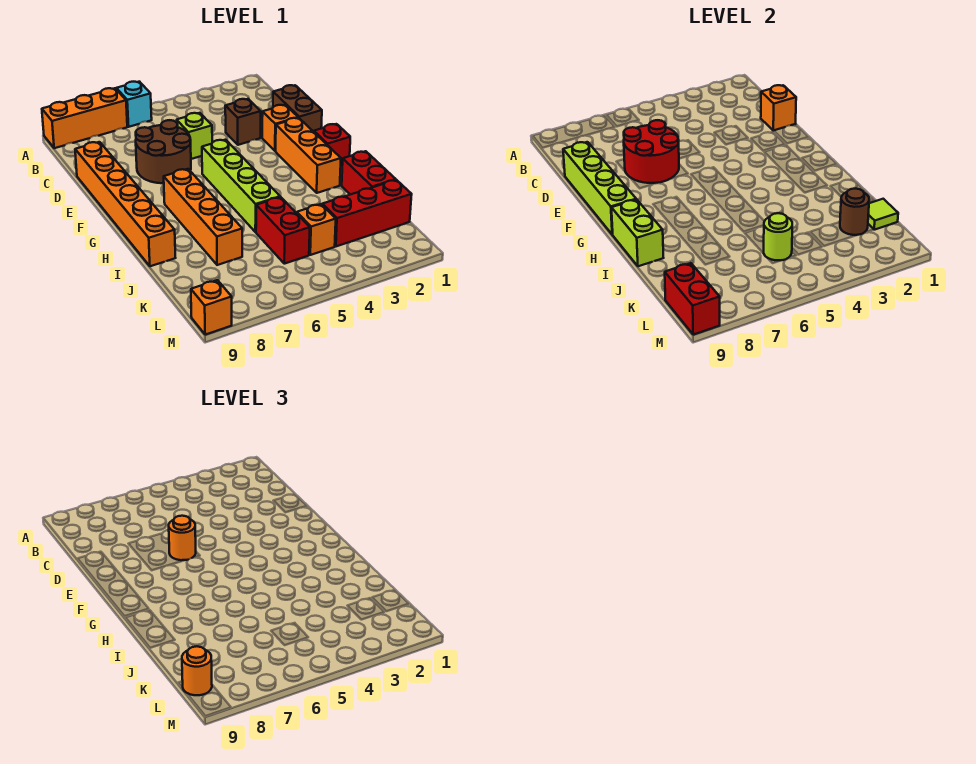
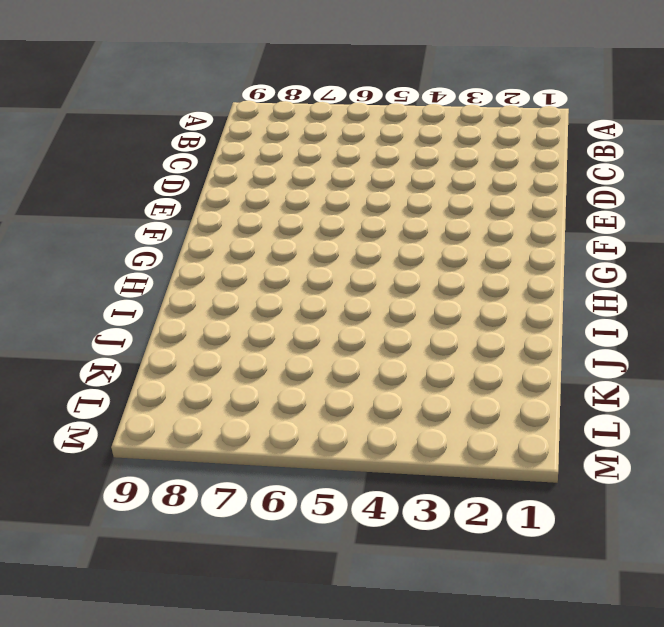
none -> cyan brick A6 level 1
none -> orange brick A7:A9 level 1
none -> brown brick D1:E1 level 1

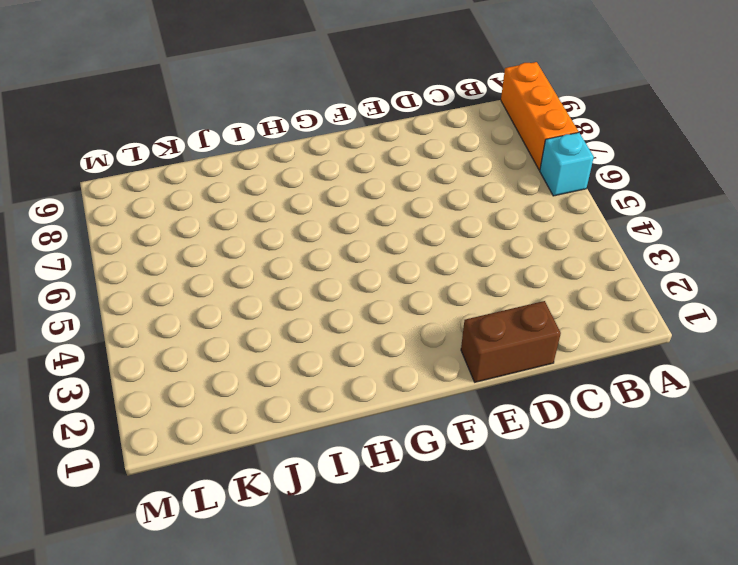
none -> brown brick D3 level 1
none -> lime brick D5 level 1
none -> brown round brick D6:E7 level 1

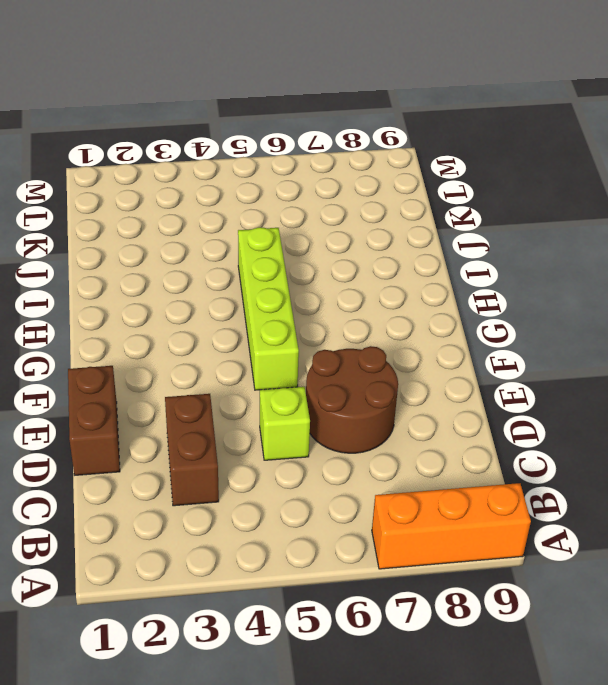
brown brick C3:D3 level 1 -> brown brick D3 level 1
none -> cyan brick A6 level 1
none -> orange brick D9:I9 level 1
none -> orange brick E2 level 1

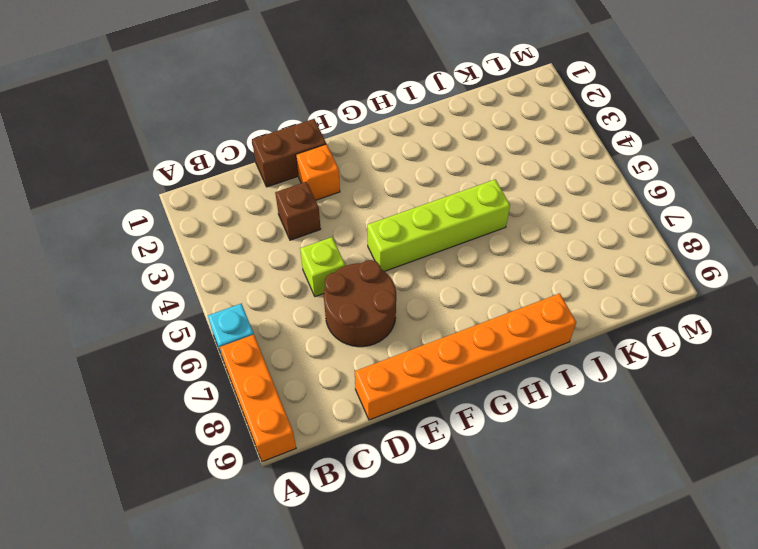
none -> orange brick F2:H2 level 1
none -> red brick G1 level 1
none -> orange brick G7:J7 level 1

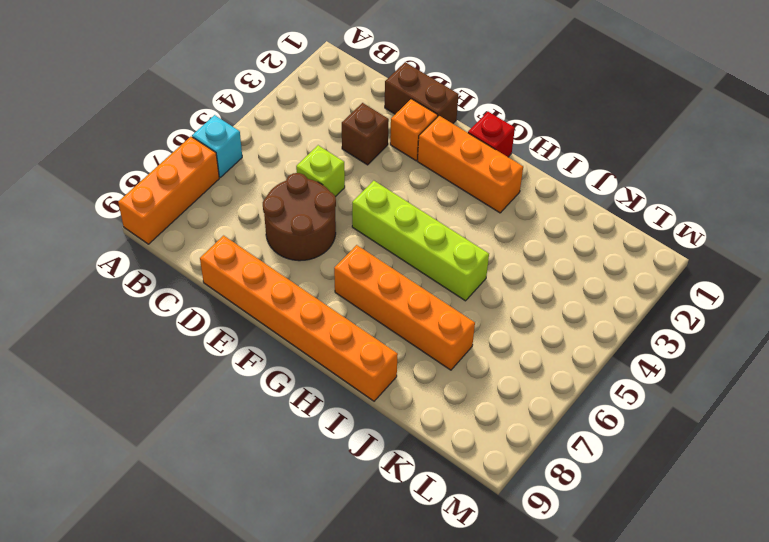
none -> red brick I1:J1 level 1
none -> red brick J5:K5 level 1
none -> red brick K1:K3 level 1

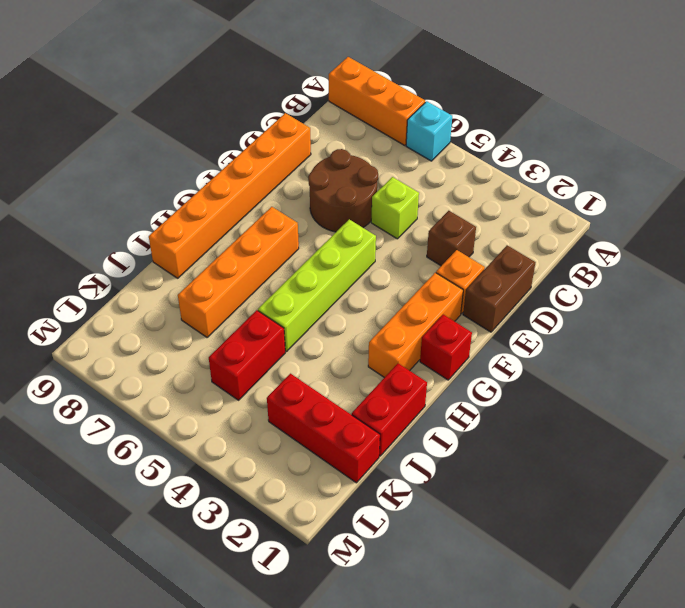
none -> orange brick K4 level 1
none -> orange brick M9 level 1
none -> orange brick D1 level 2

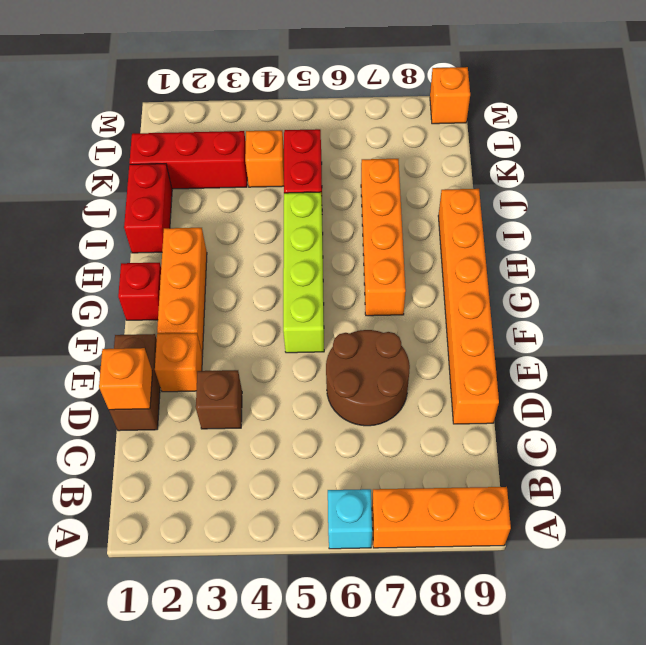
none -> lime brick D5 level 1
none -> red round brick D6:E7 level 2
none -> lime brick D9:G9 level 2

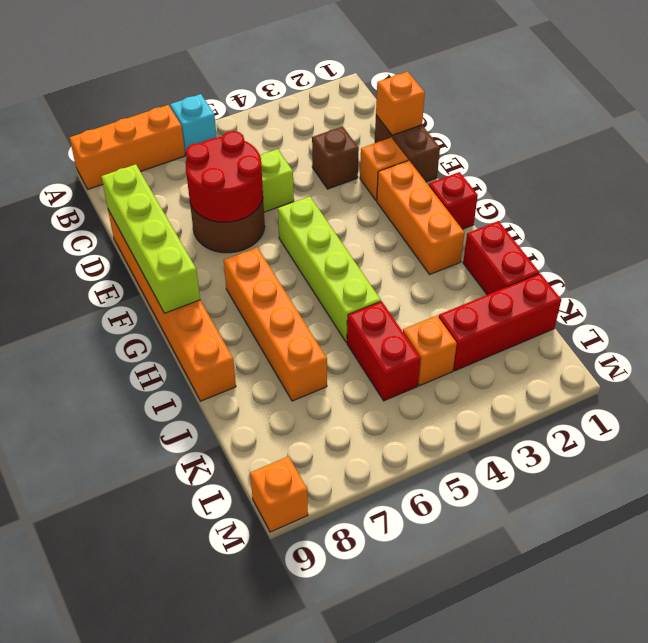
none -> lime brick H9:I9 level 2
none -> lime tile K1 level 2
none -> brown round brick K2 level 2

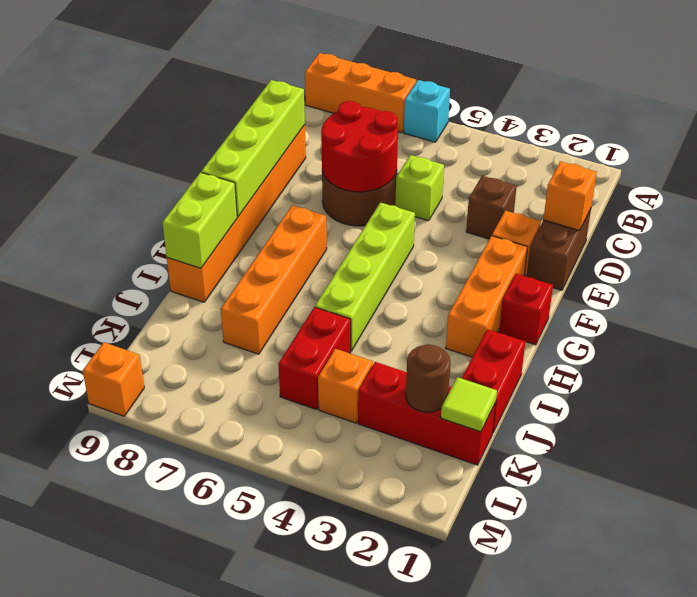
none -> lime round brick K5 level 2
none -> red brick L9:M9 level 2
none -> orange round brick E6 level 3

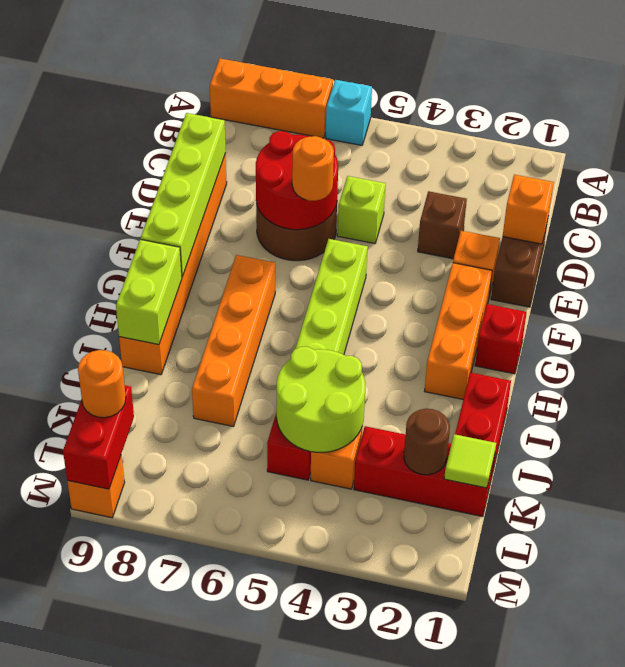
lime round brick J4:K5 level 2 -> lime round brick K5 level 2

